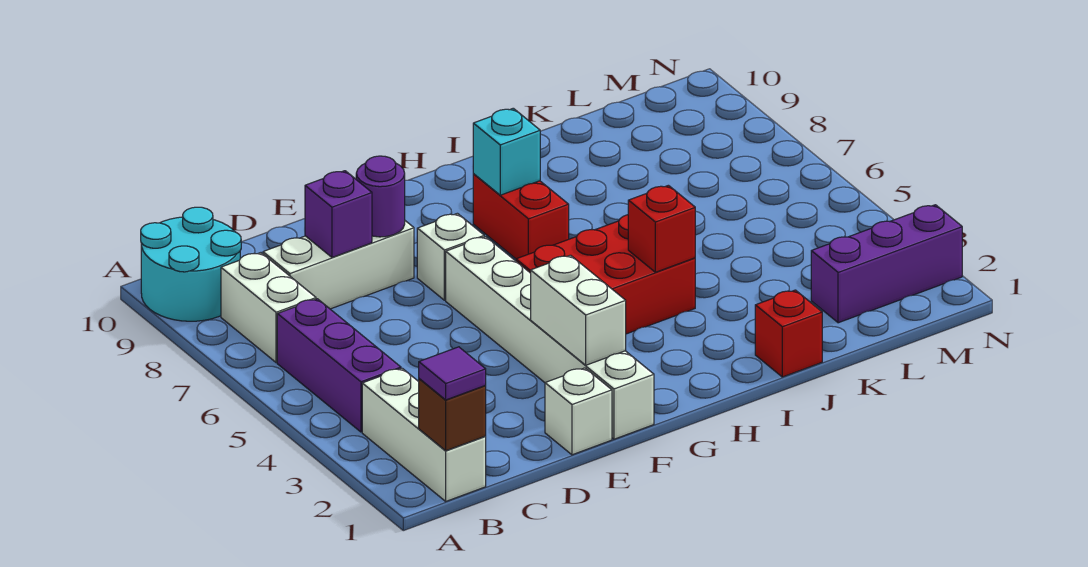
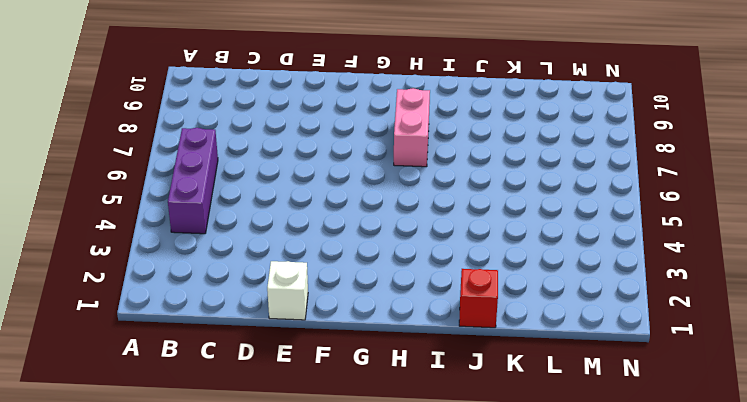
pink brick H7:H8 level 1 -> red brick H7:H8 level 1
none -> cyan round brick A9:B10 level 1
none -> white brick B1:B3 level 1
none -> white brick B7:B8 level 1

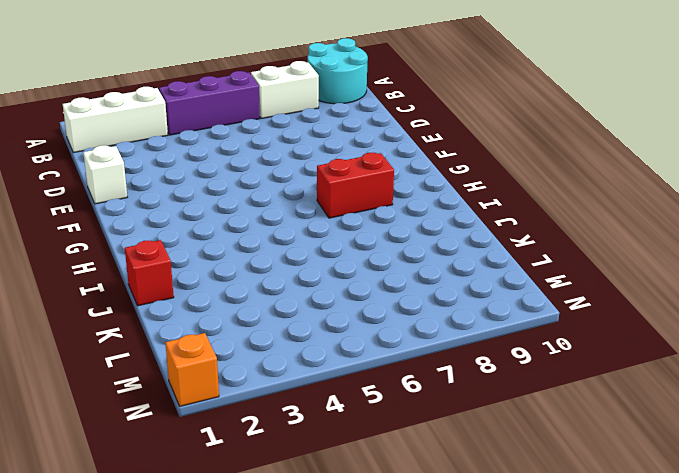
orange brick N1 level 1 -> none
none -> white brick C8:E8 level 1
none -> white brick F1:F6 level 1
none -> white brick F7 level 1

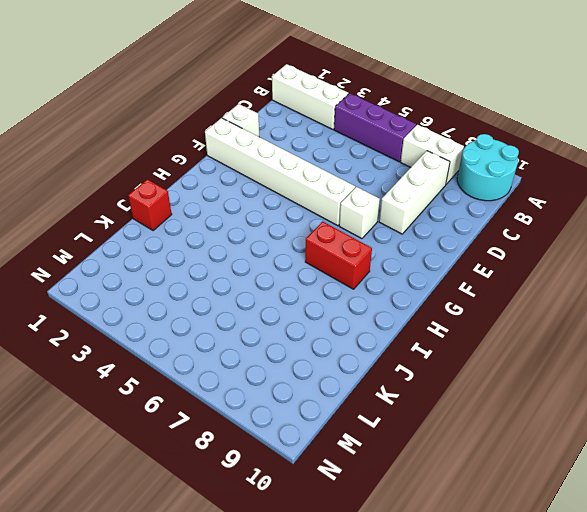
none -> red brick G4:I5 level 1
none -> purple brick L2:N2 level 1
none -> brown brick B1 level 2

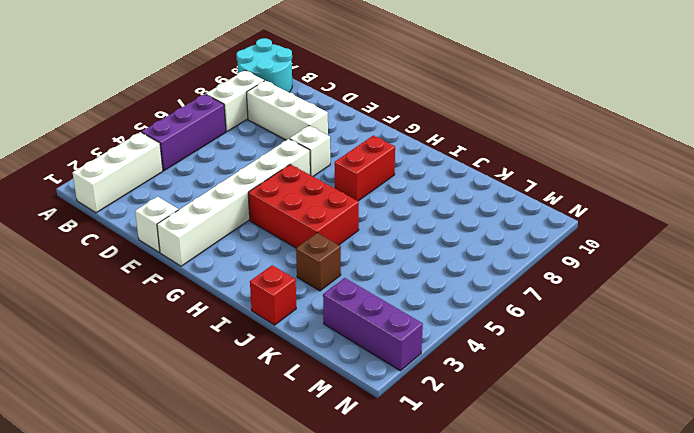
brown brick J3 level 1 -> brown brick B1 level 2
none -> purple brick D8 level 2
none -> purple round brick E8 level 2
none -> white brick F2:F3 level 2

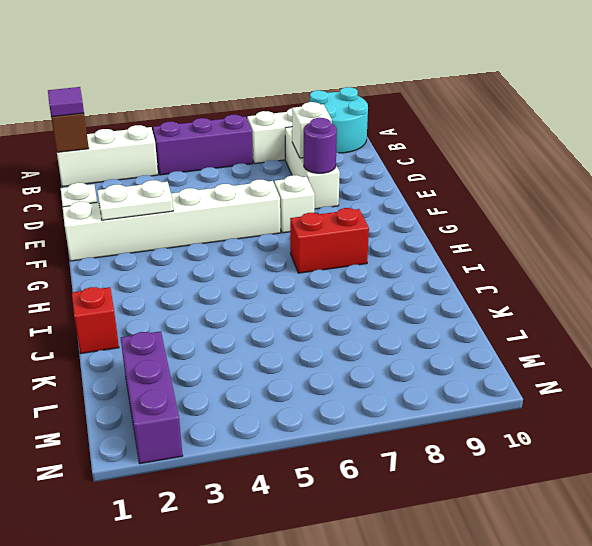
white brick D8 level 2 -> purple brick D8 level 2
white plate F2:F3 level 2 -> white brick F2:F3 level 2
none -> red brick G4:I5 level 1
none -> cyan brick H8 level 2
none -> red brick I4 level 2

